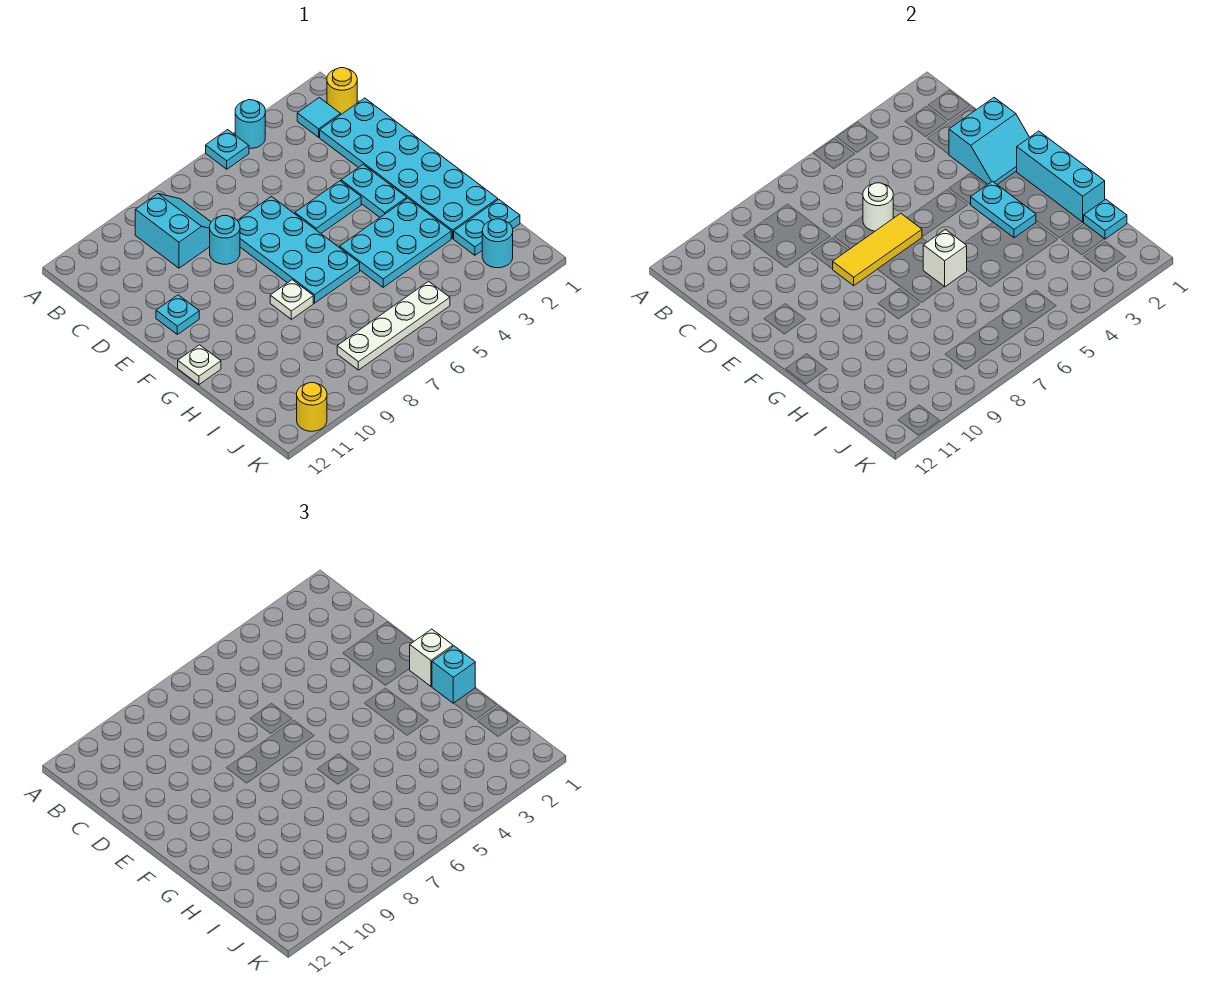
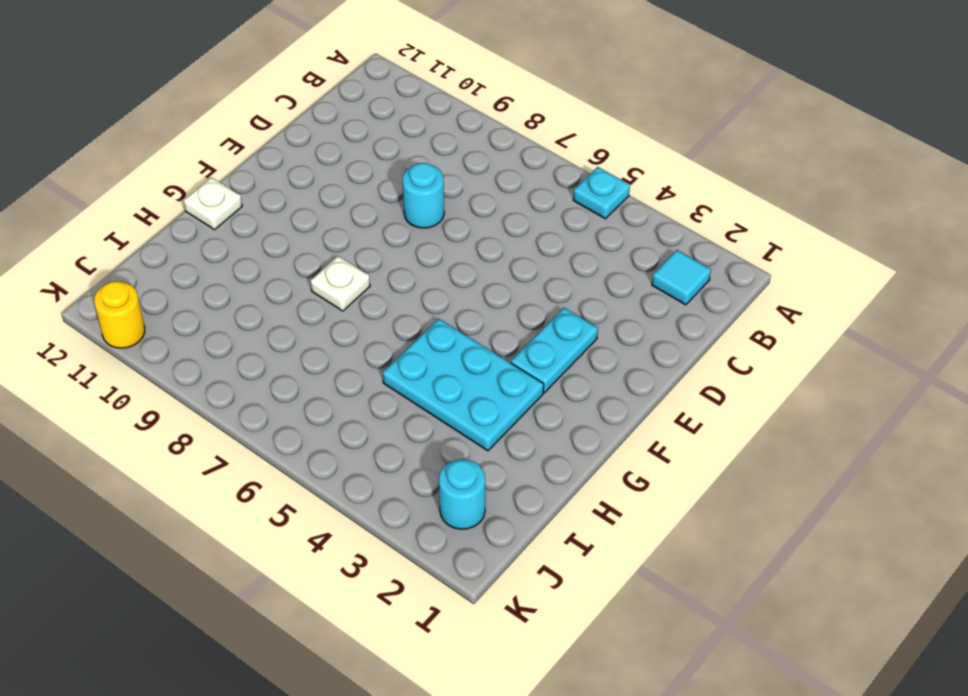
none -> cyan round brick A4 level 1
none -> yellow round brick B1 level 1
none -> cyan slope B8:C9 level 1 top 9

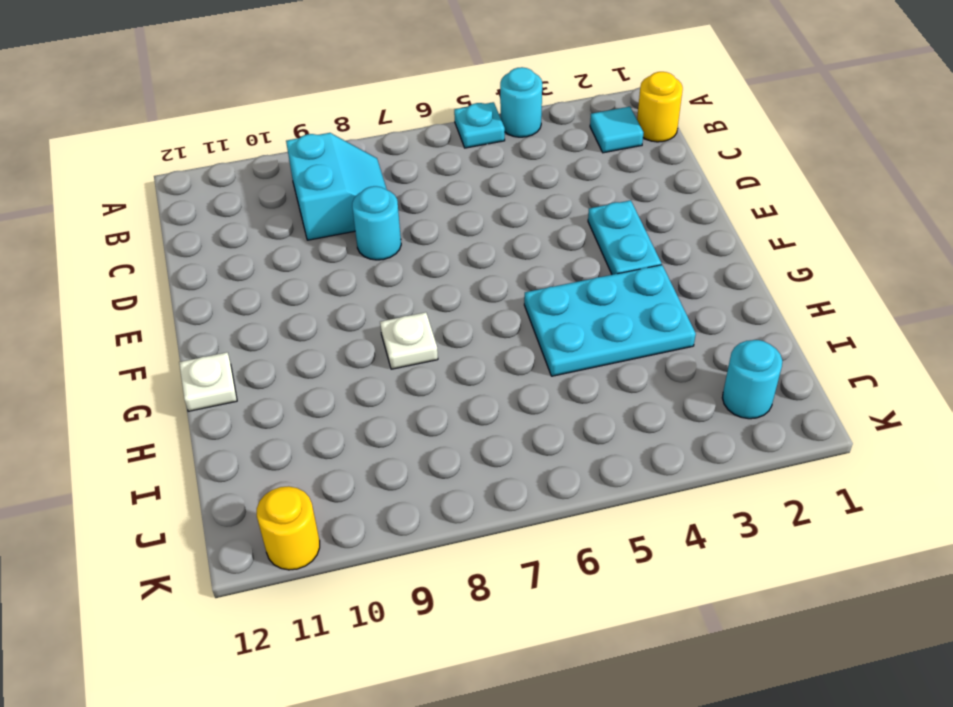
none -> cyan plate C1:H2 level 1
none -> cyan plate D6:G7 level 1
none -> cyan plate E4:E5 level 1

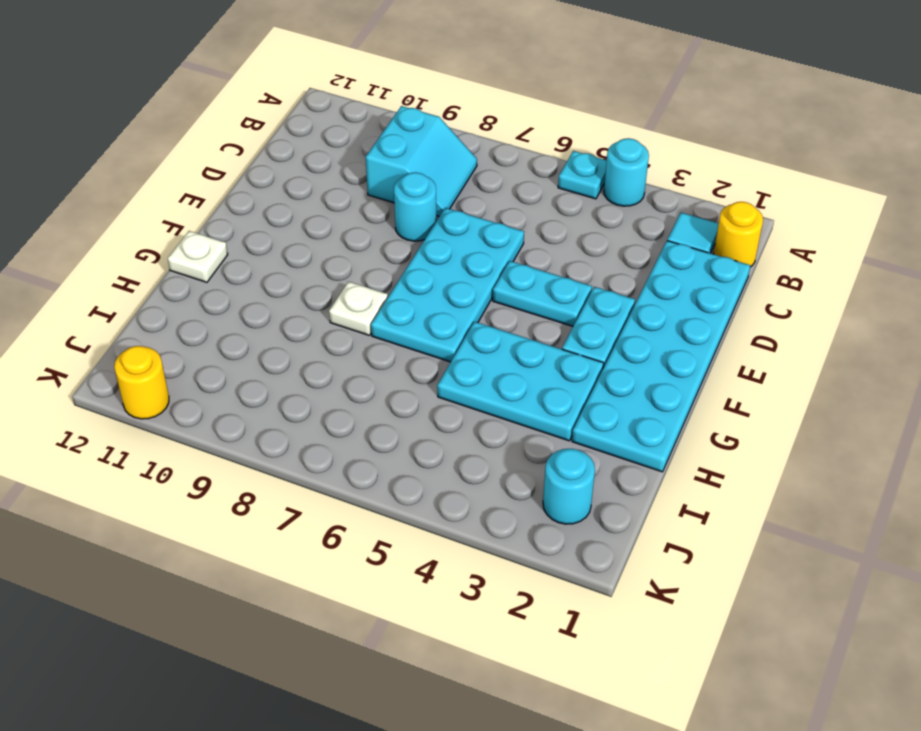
none -> cyan plate E11 level 1
none -> cyan plate I1:I2 level 1
none -> white plate J5:J8 level 1

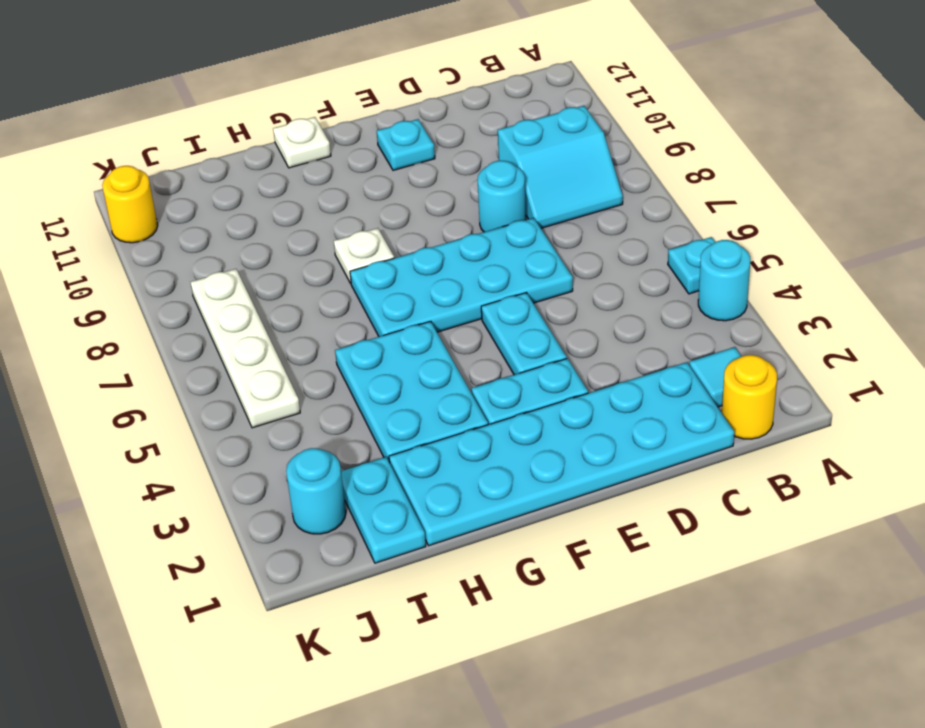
none -> cyan slope D1:E2 level 2 top D
none -> white round brick D6 level 2
none -> yellow tile E6:E8 level 2

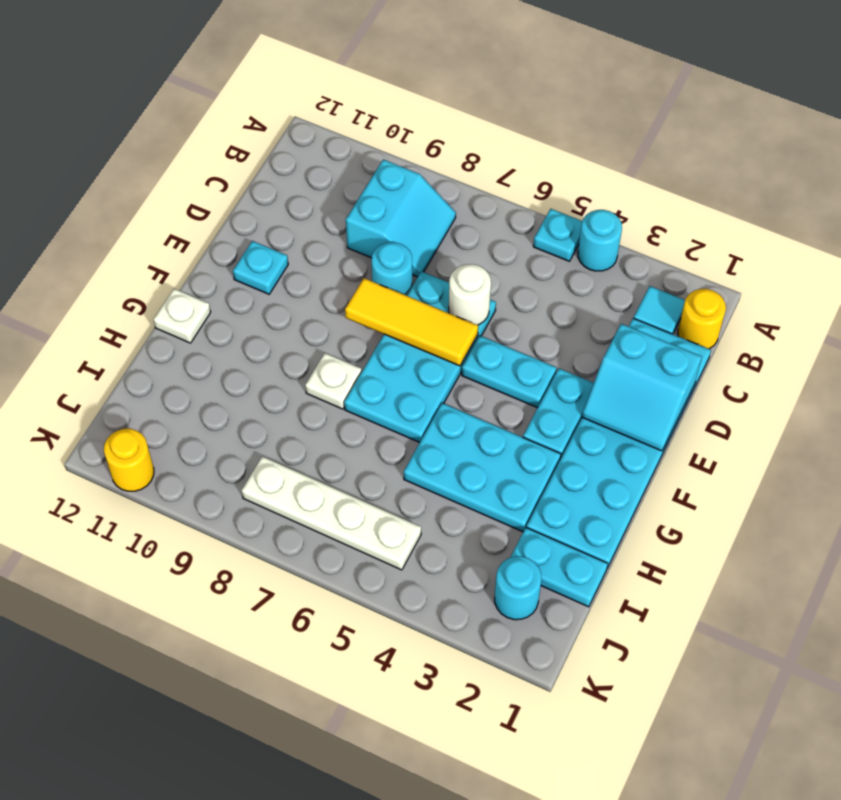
none -> cyan brick F1:H1 level 2
none -> cyan plate F3:G3 level 2
none -> white brick G6 level 2

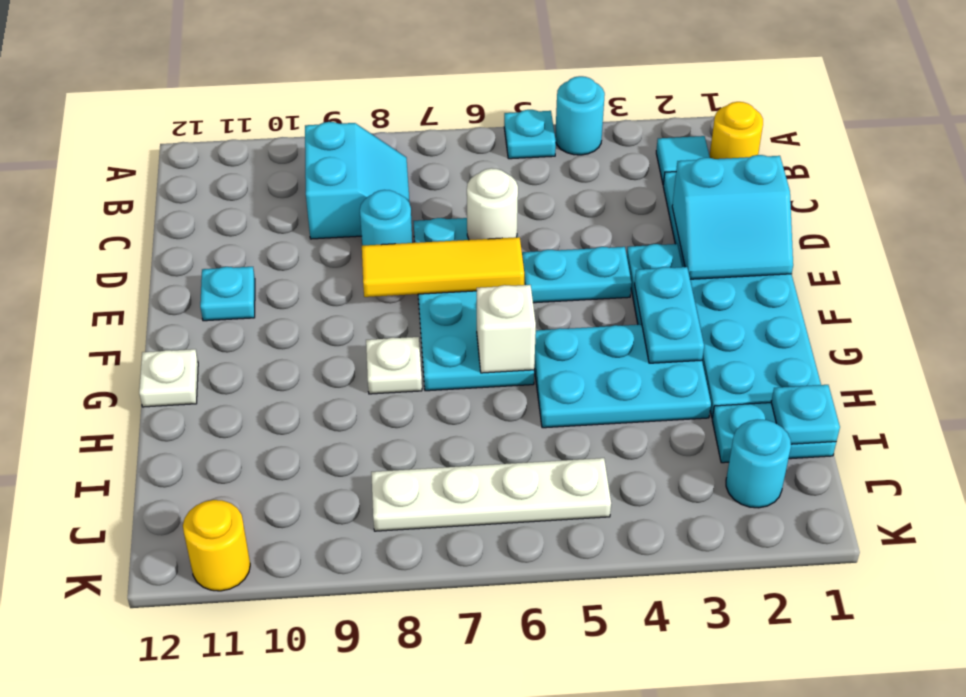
none -> cyan brick F1:H1 level 2
none -> white brick F1 level 3
none -> cyan brick G1 level 3

